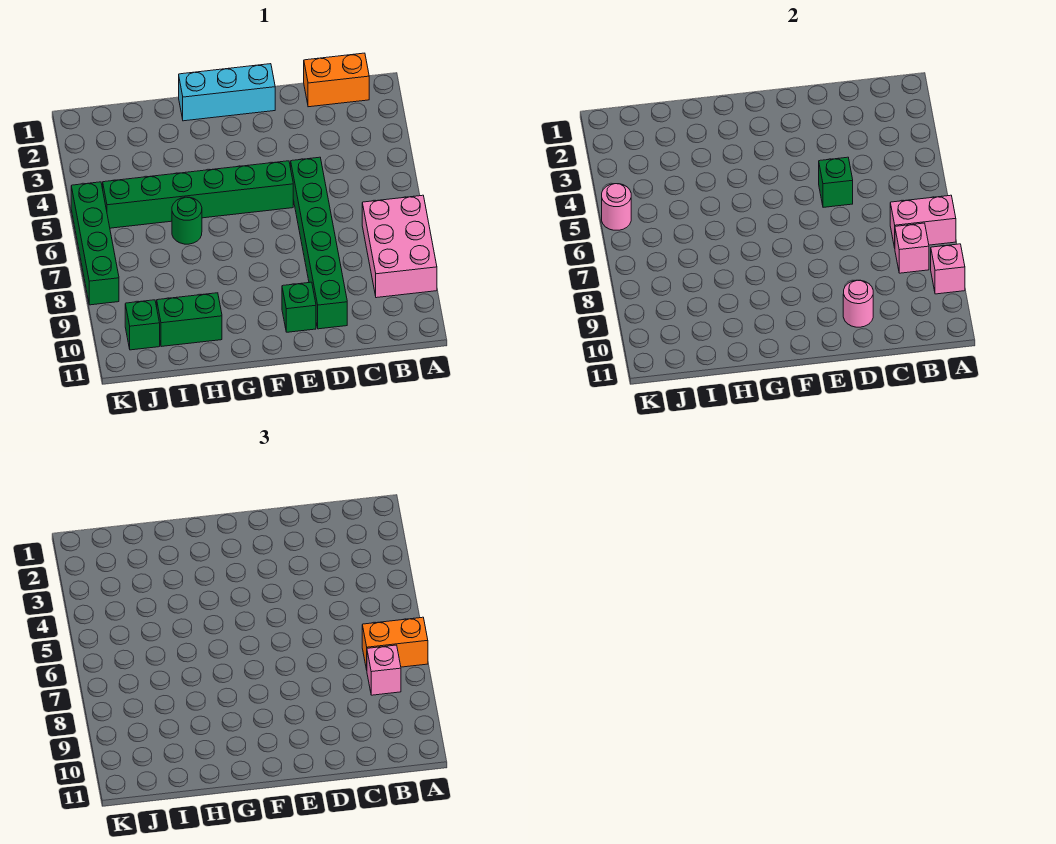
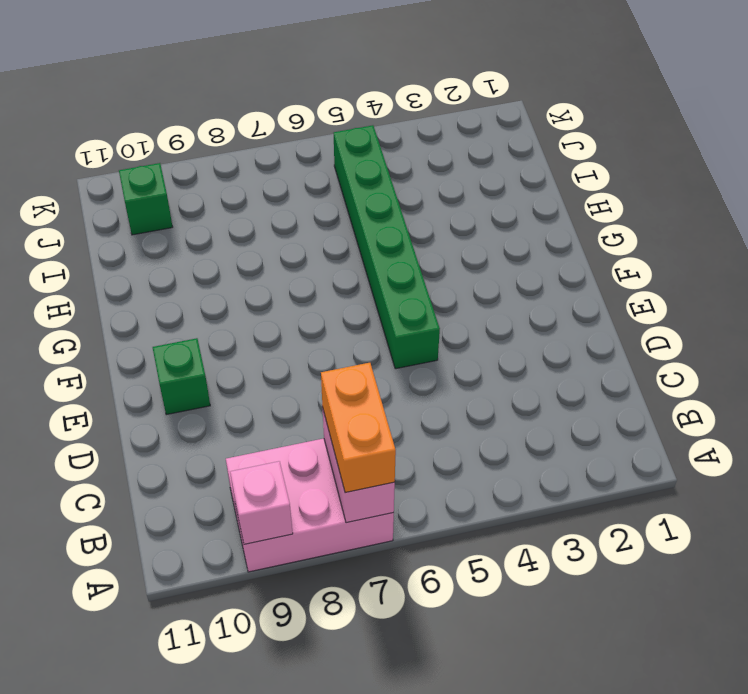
none -> orange brick B1:C1 level 1
none -> green brick D5:D10 level 1
none -> cyan brick E1:G1 level 1

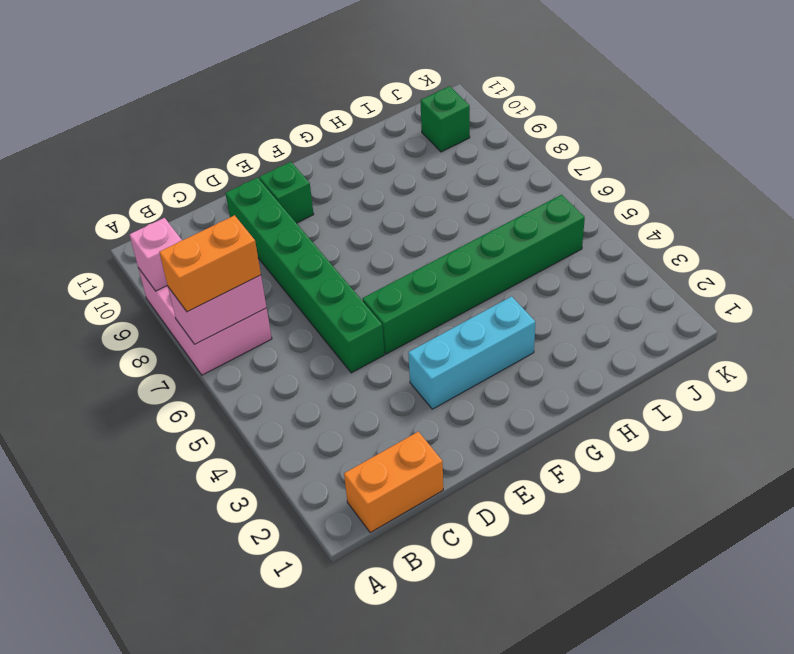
cyan brick E3:G3 level 1 -> cyan brick E1:G1 level 1
none -> green round brick H6 level 1
none -> green brick H10:I10 level 1
none -> green brick K5:K8 level 1

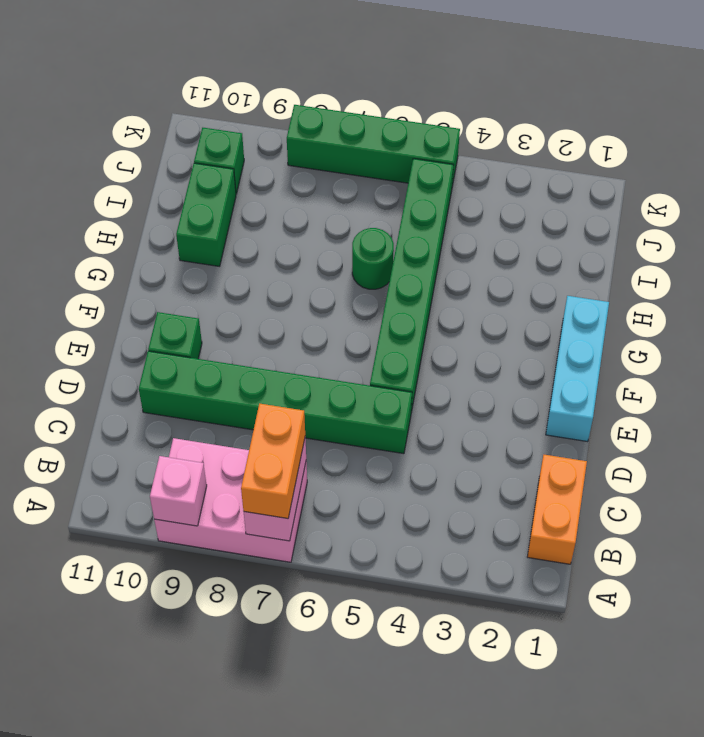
none -> pink brick B8 level 2
none -> green brick D5 level 2
none -> pink round brick D10 level 2

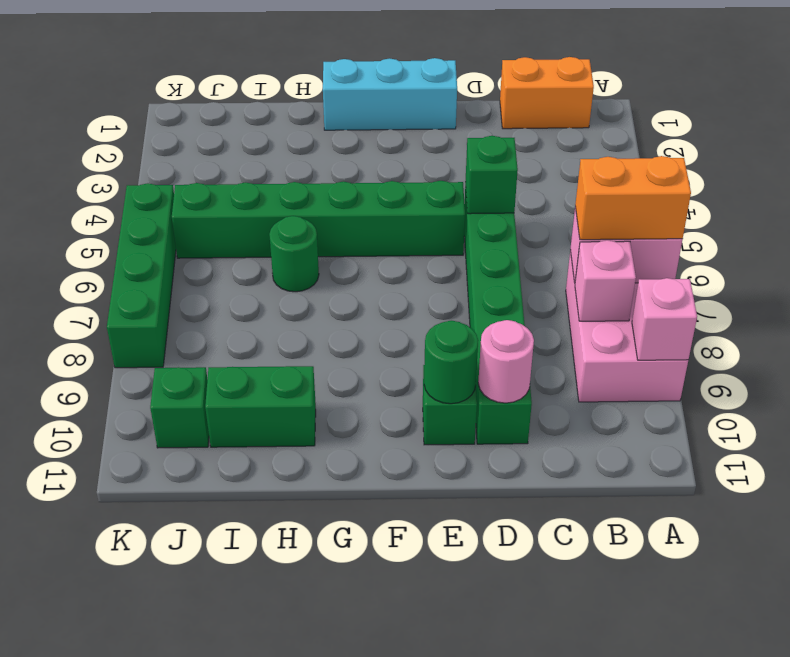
green round brick E10 level 2 -> none
none -> pink round brick K5 level 2
none -> pink brick B8 level 3

